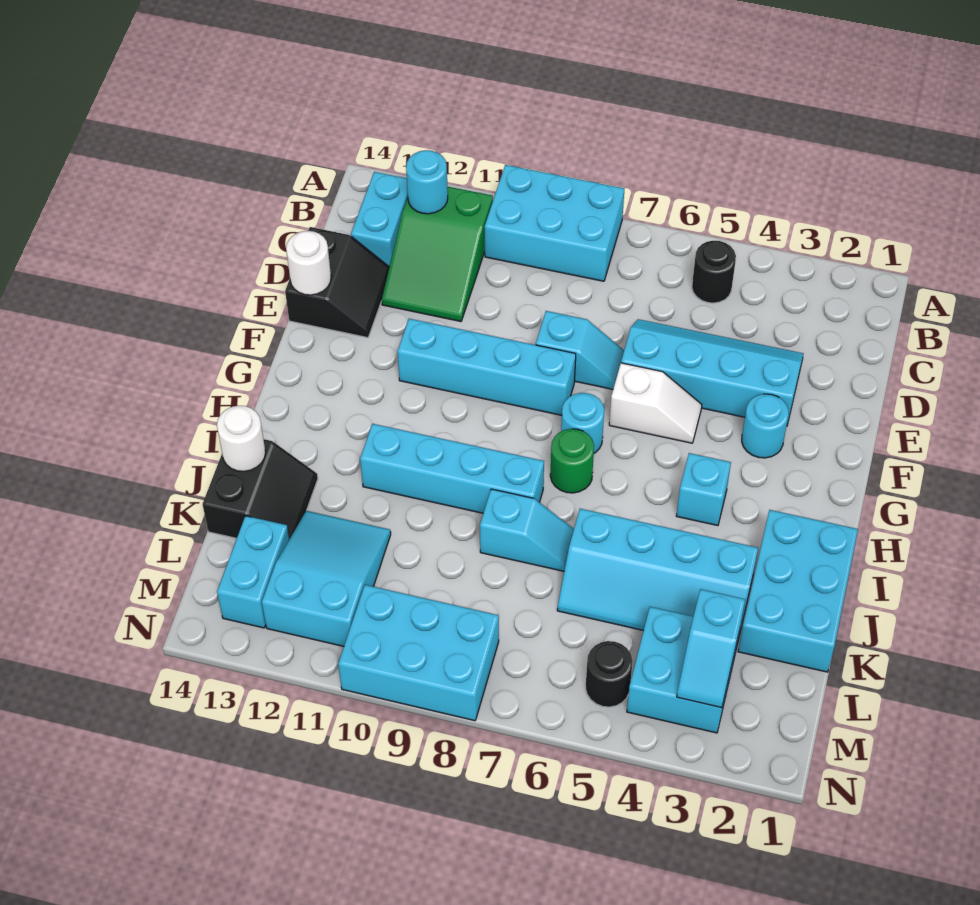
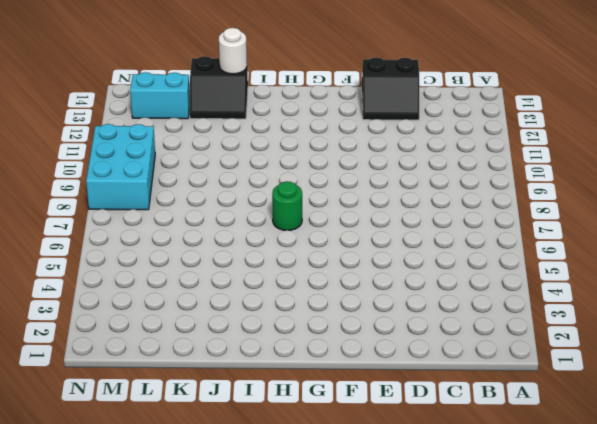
none -> cyan brick A8:B10 level 1
none -> black round brick B5 level 1
none -> green slope B11:D12 level 1 top B

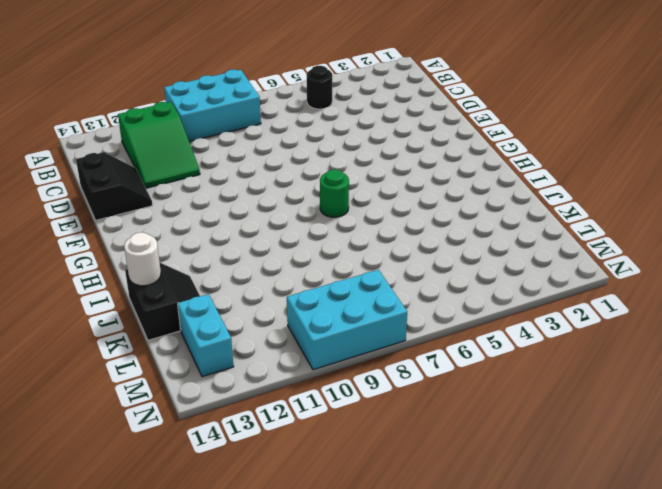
none -> cyan brick B13:C13 level 1
none -> cyan slope D3:E6 level 1 top E
none -> cyan slope E7:E8 level 1 top 8

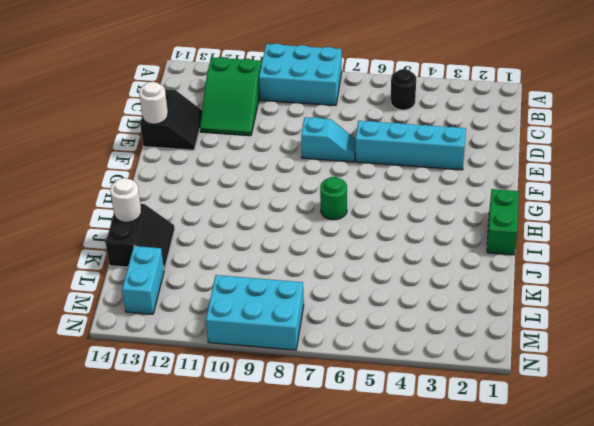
green brick H1:I1 level 1 -> cyan brick I1:K2 level 1
none -> cyan brick B13:C13 level 1
none -> cyan round brick F3 level 1
none -> white slope F5:F6 level 1 top 6

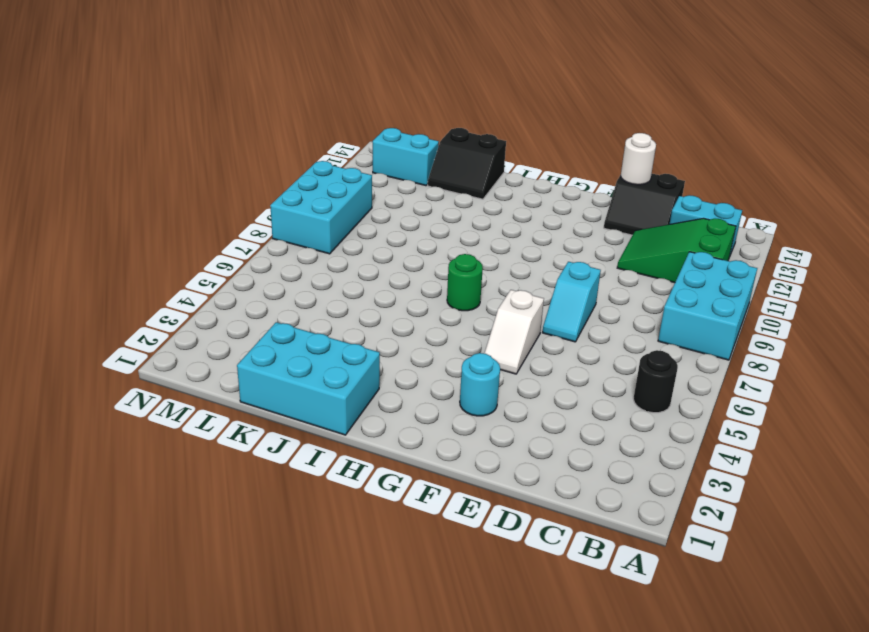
none -> cyan slope D3:E6 level 1 top E
none -> cyan brick F8:F11 level 1
none -> cyan round brick G7 level 1

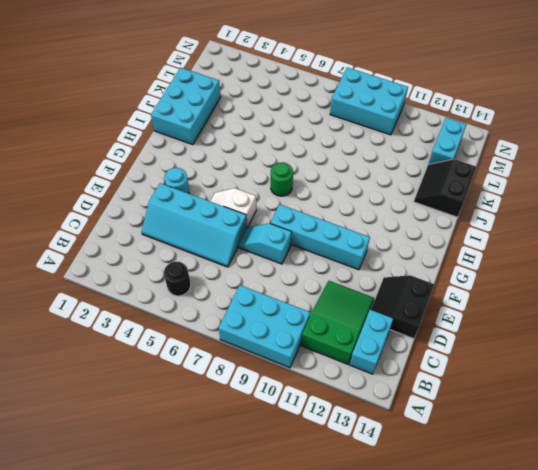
none -> cyan round brick G7 level 1
none -> cyan brick H4 level 1
none -> cyan brick I8:I11 level 1

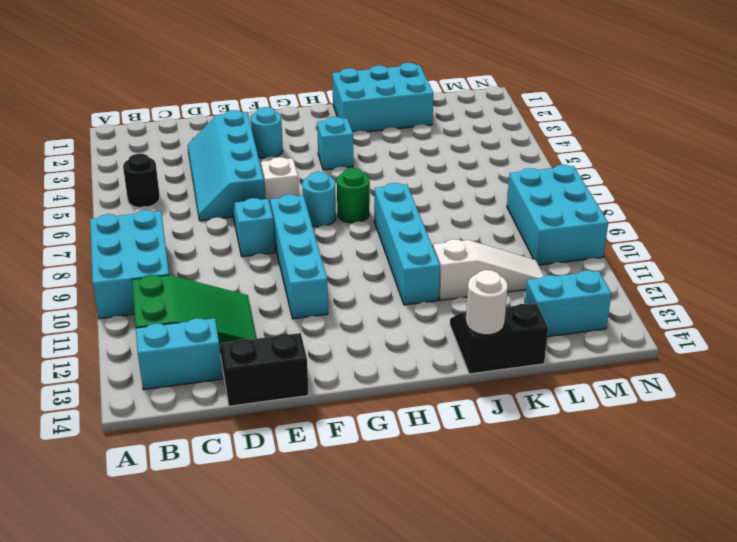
white slope J11:L11 level 1 top J -> cyan slope K11:M12 level 1 top M
none -> cyan slope J3:K6 level 1 top J
none -> cyan slope J7:J8 level 1 top 8
none -> cyan brick L3:M4 level 1

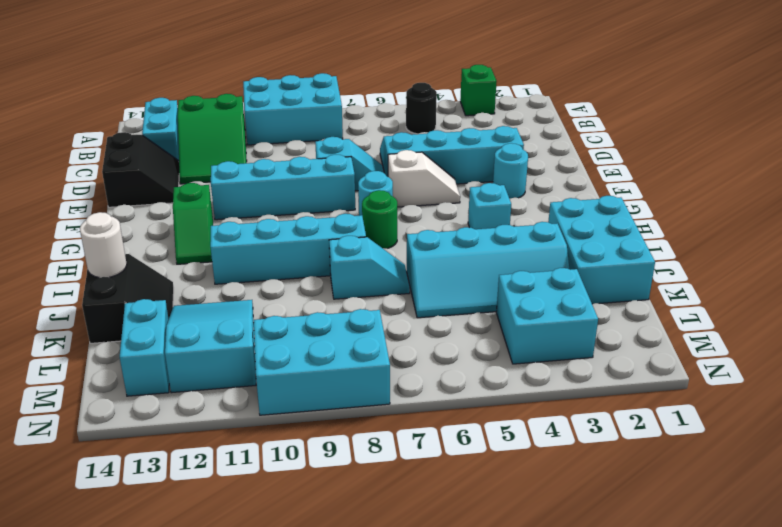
green brick A3 level 1 -> none
green slope G12:H12 level 1 top G -> none
none -> black round brick M5 level 1
none -> cyan round brick B12 level 2
none -> white round brick E14 level 2

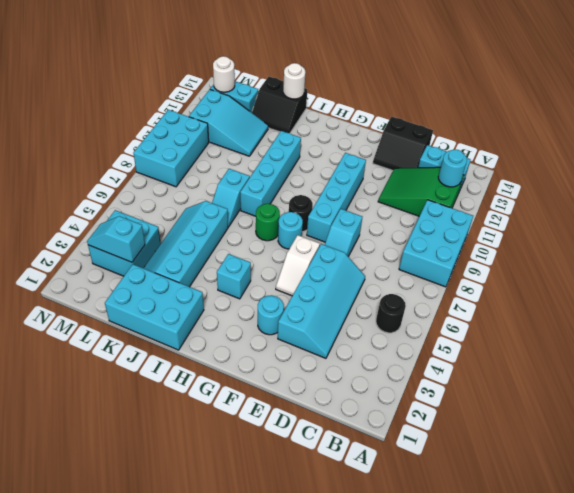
black round brick G8 level 1 -> black round brick M5 level 1
white round brick M13 level 2 -> white round brick E14 level 2

